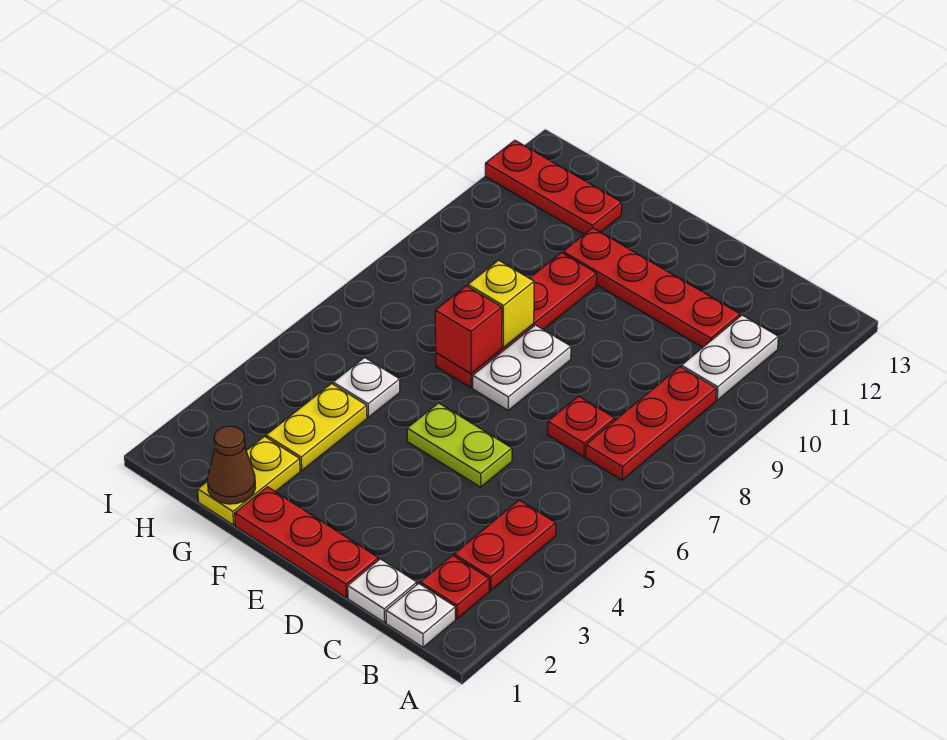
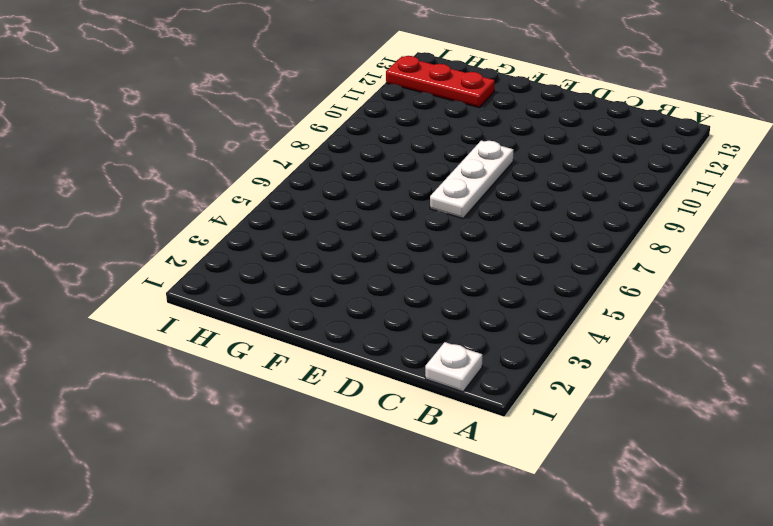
white plate E7:E9 level 1 -> white plate E7:E8 level 1
none -> red plate B2 level 1
none -> red plate B3:B4 level 1
none -> red plate B7:B9 level 1

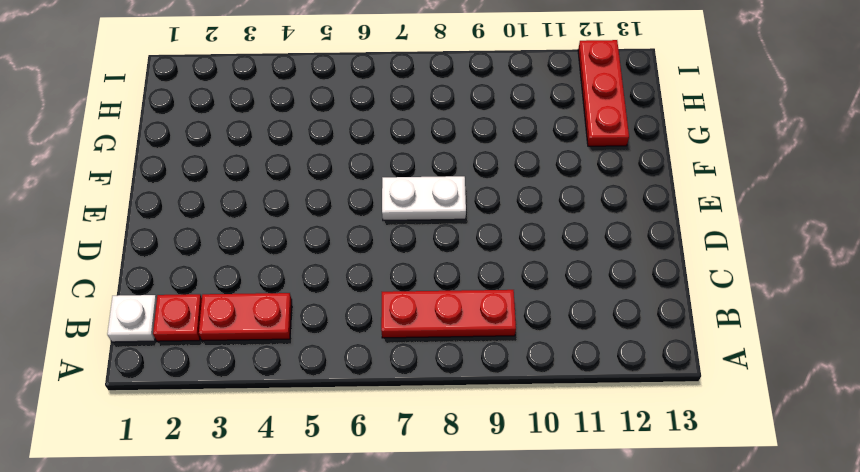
none -> white plate B10:B11 level 1
none -> white plate C1 level 1
none -> red plate C7 level 1

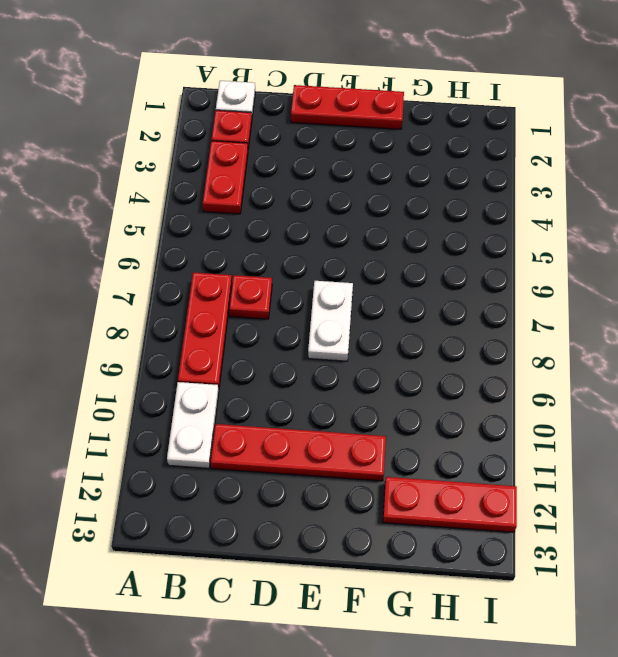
none -> white plate C1 level 1
none -> lime plate D5:E5 level 1
none -> red plate F7:F10 level 1

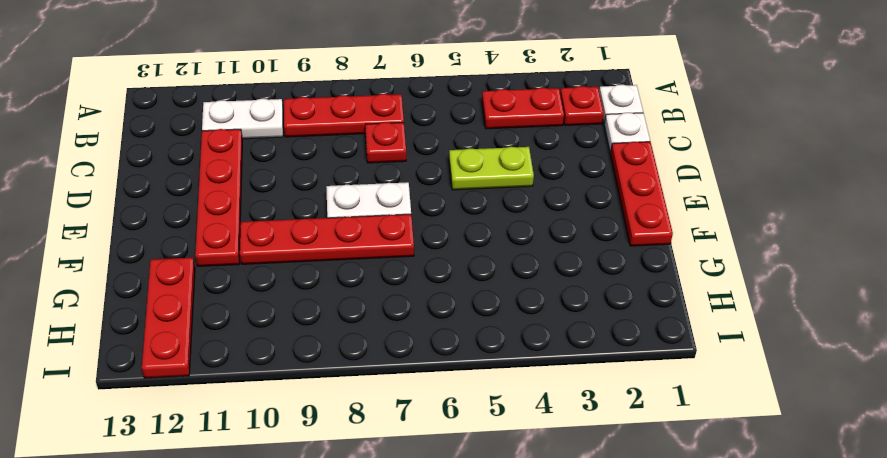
lime plate D4:D5 level 1 -> lime plate D5:E5 level 1
none -> yellow plate G1:G2 level 1
none -> yellow plate G3:G4 level 1
none -> white plate G5 level 1

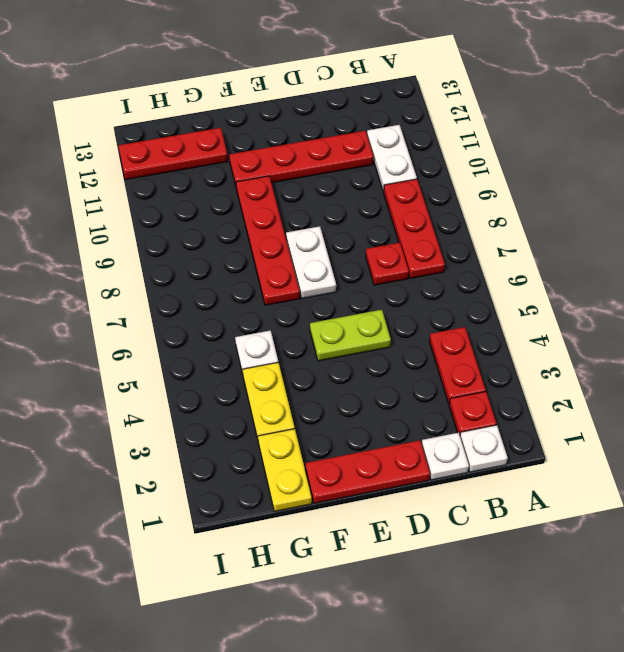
none -> red brick F7 level 2
none -> yellow brick F8 level 2
none -> brown cone G1 level 2

